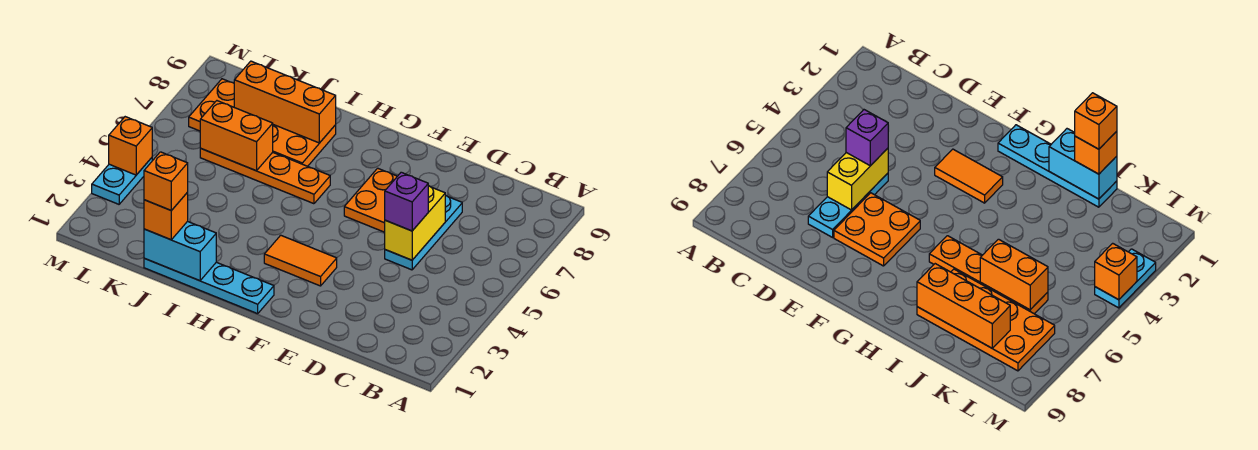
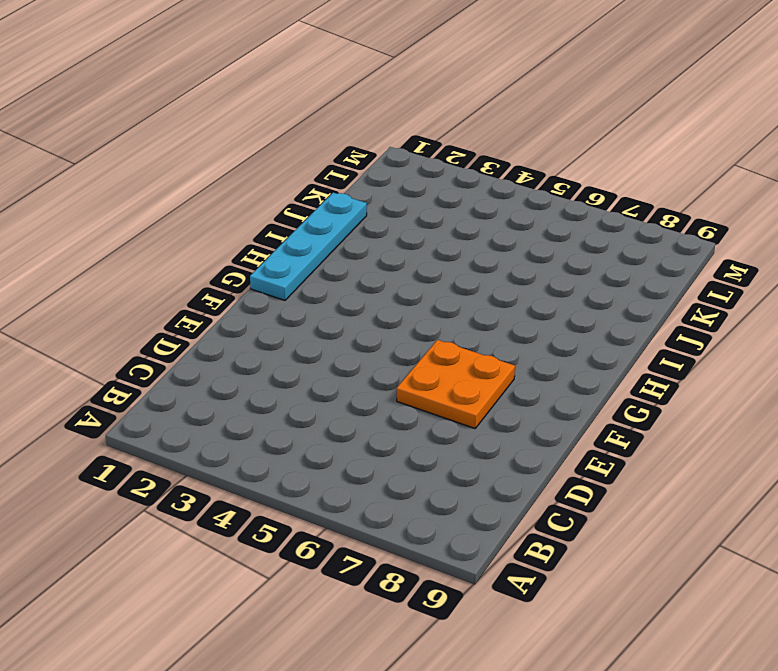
none -> cyan plate D5:D7 level 1
none -> orange tile F3:G3 level 1
none -> orange plate H6:K6 level 1

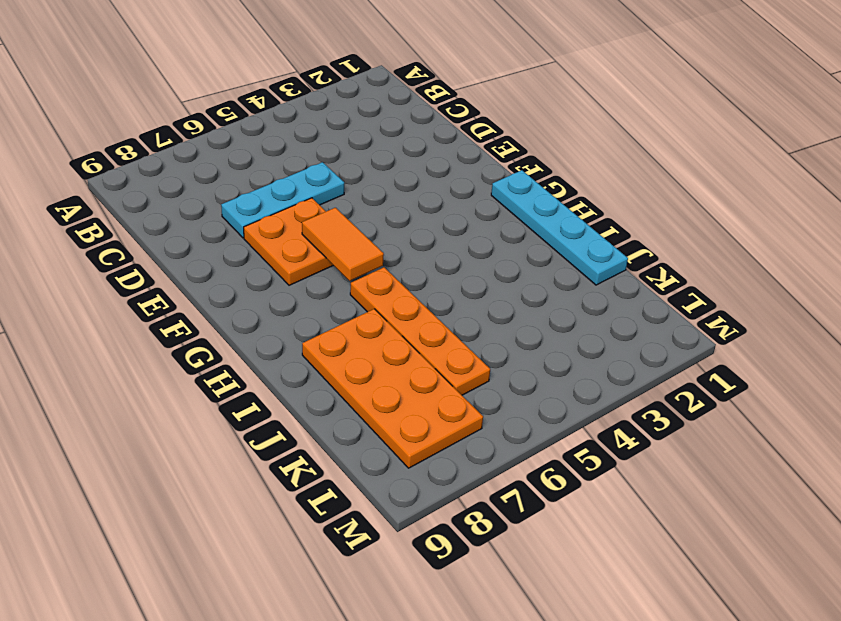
orange tile F6:G6 level 2 -> orange tile F3:G3 level 1
none -> cyan plate M3:M4 level 1
none -> yellow brick D5:D6 level 2
none -> cyan brick I1:J1 level 2

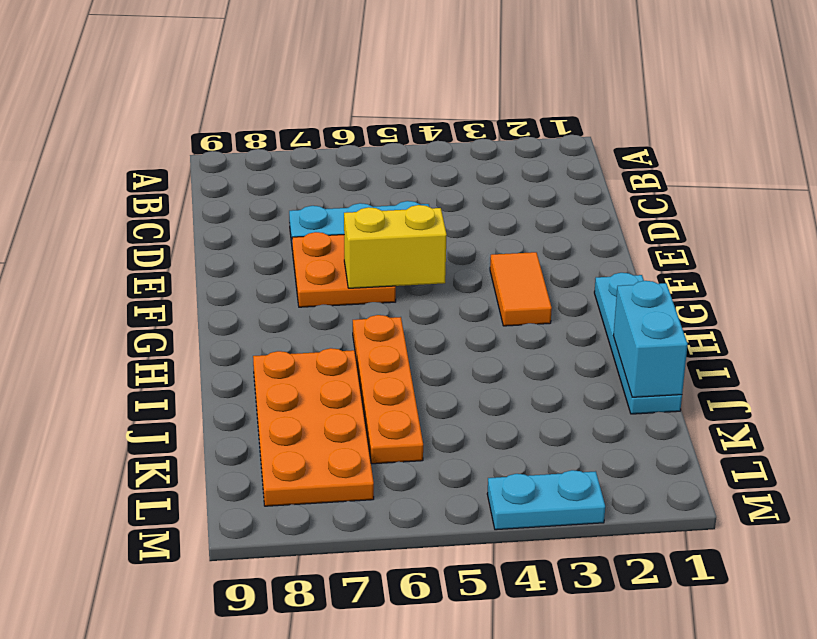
yellow brick F5:F6 level 2 -> yellow brick D5:D6 level 2
none -> orange brick I8:K8 level 2
none -> orange brick J6:K6 level 2
none -> orange brick M4 level 2

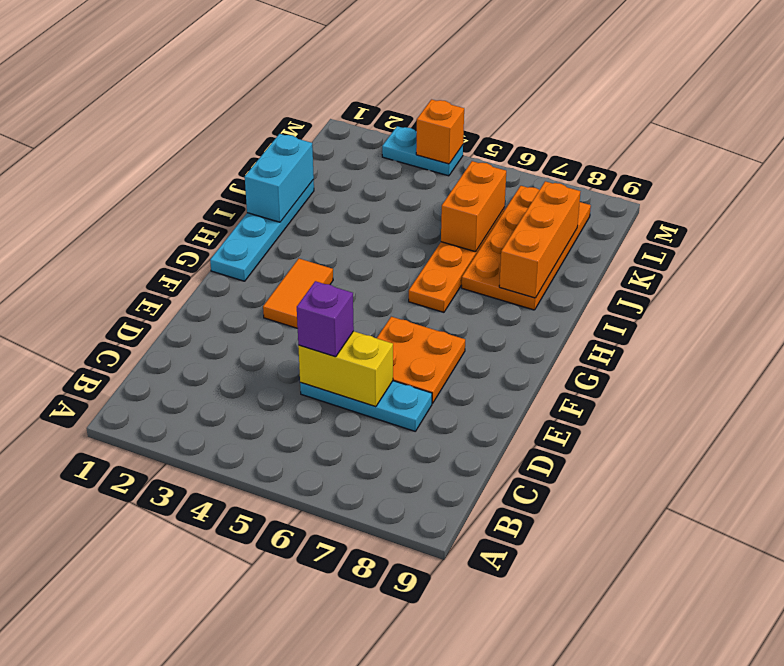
none -> orange brick J1 level 3
none -> orange brick J1 level 4

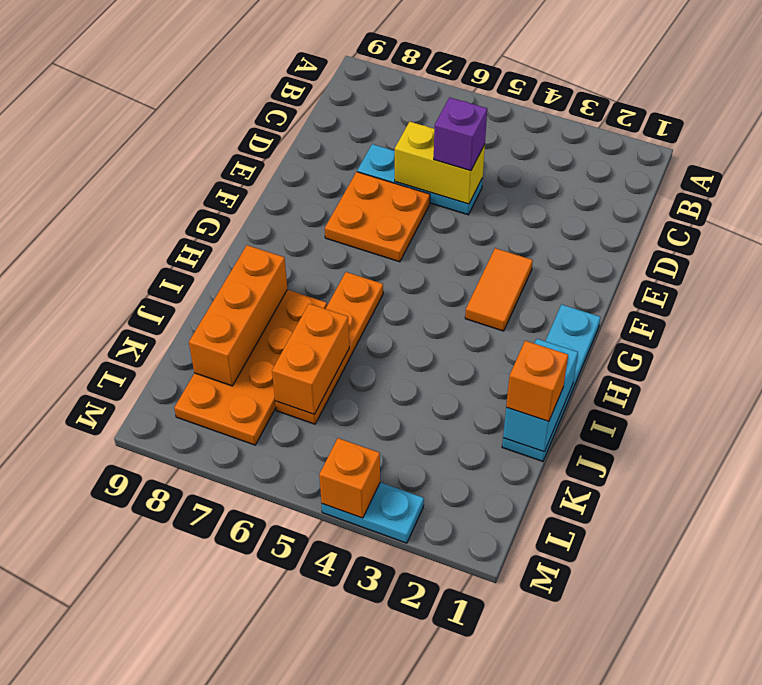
none -> orange brick J1 level 4

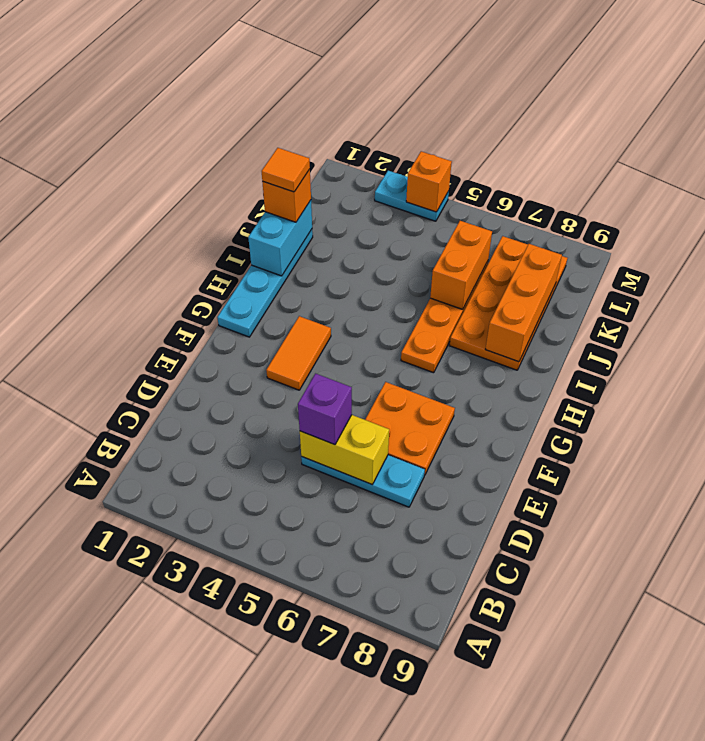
orange tile J1 level 4 -> orange brick J1 level 4

